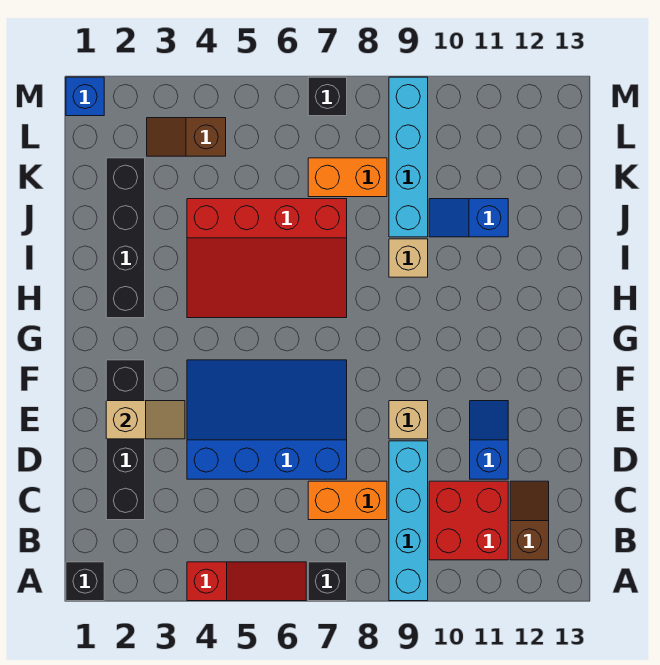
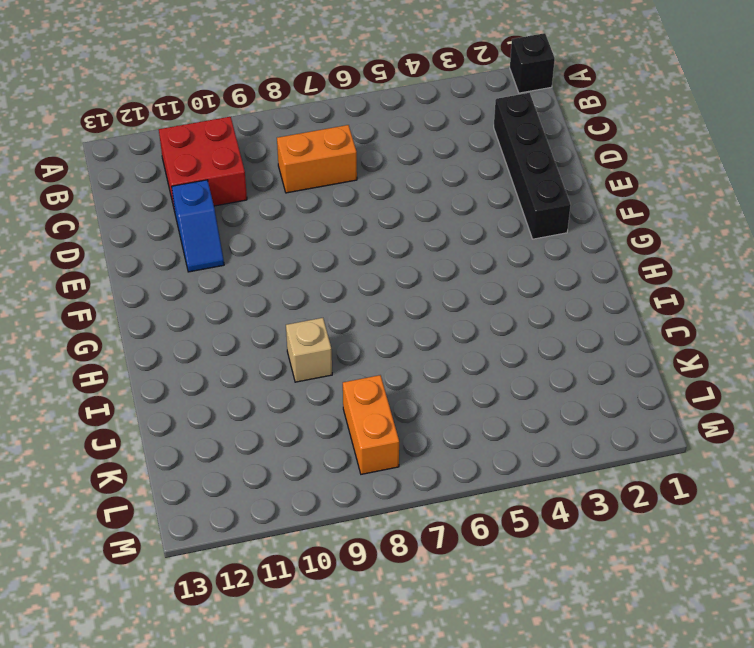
orange brick K8:L8 level 1 -> orange brick K7:K8 level 1
none -> red slope A4:A6 level 1 top 4
none -> black brick A7 level 1
none -> cyan brick A9:D9 level 1

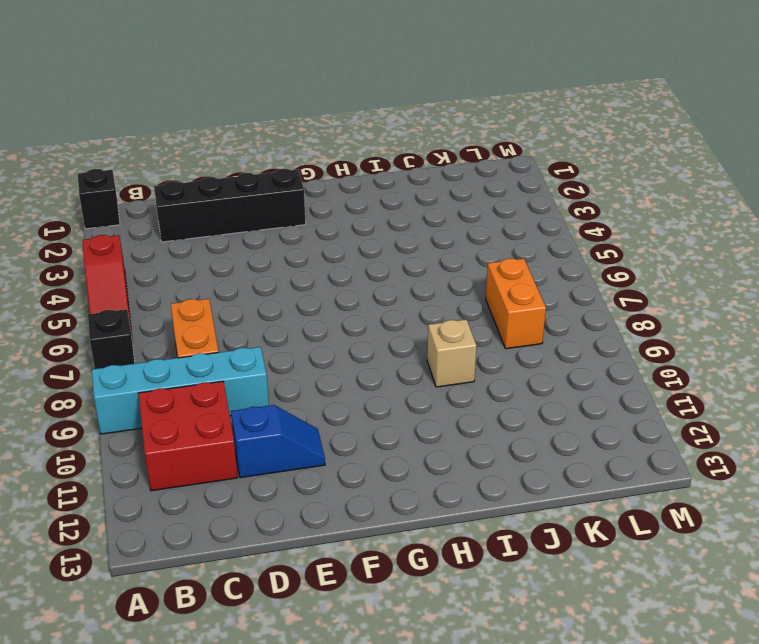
none -> brown slope B12:C12 level 1 top B
none -> blue slope D4:F7 level 1 top D
none -> tan brick E9 level 1

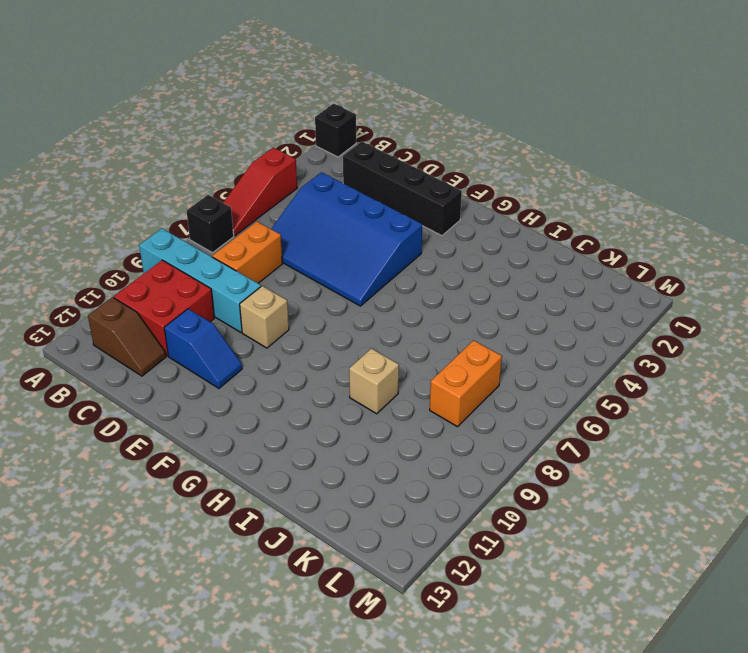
blue slope C4:F6 level 1 top 4 -> blue slope D4:F7 level 1 top D
none -> black brick H2:K2 level 1
none -> red slope H4:J7 level 1 top J
none -> cyan brick J9:M9 level 1

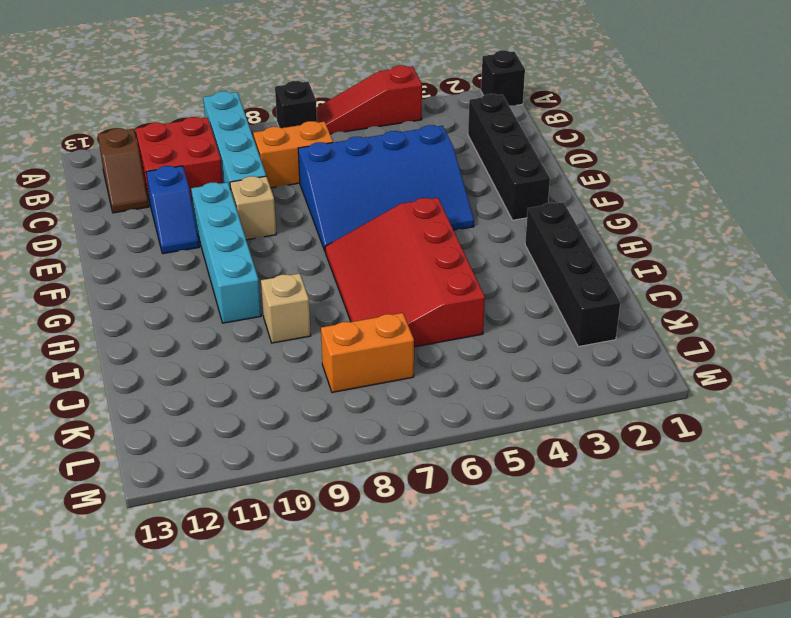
cyan brick E10:H10 level 1 -> cyan brick J9:M9 level 1
red slope G5:J7 level 1 top 5 -> red slope H4:J7 level 1 top J
none -> blue slope J10:J11 level 1 top 11
none -> brown slope L3:L4 level 1 top 4
none -> blue brick M1 level 1

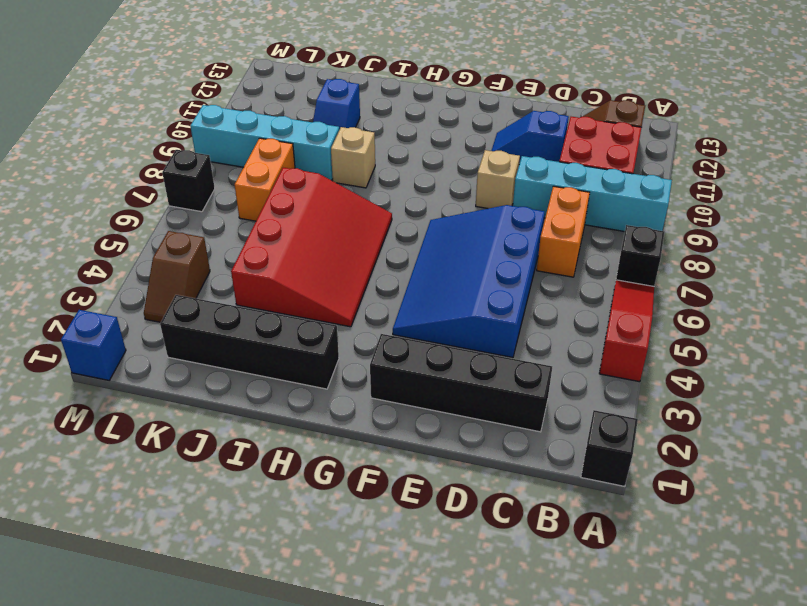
none -> tan slope E2:E3 level 2 top 2

